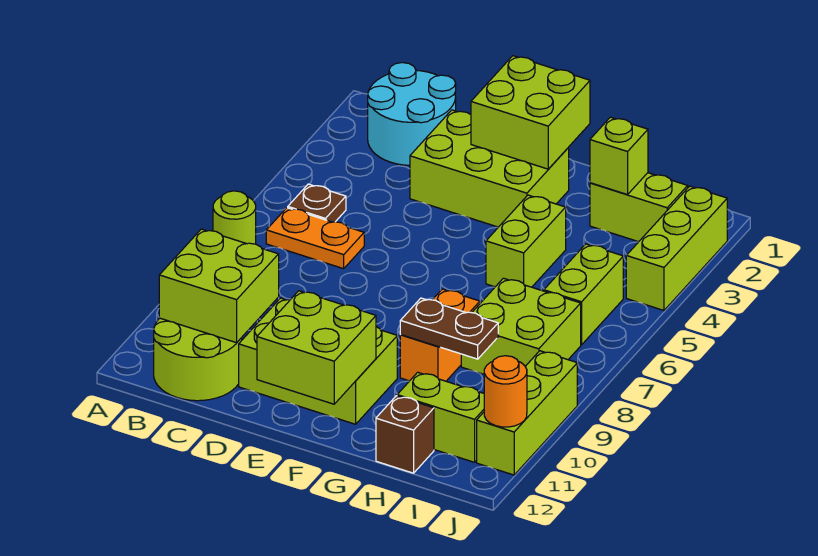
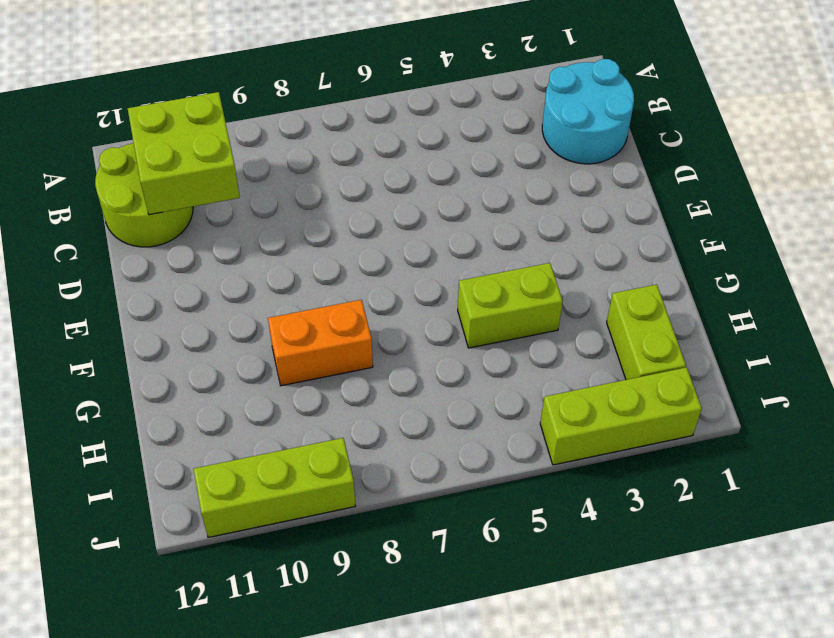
none -> lime round brick A7 level 1
none -> brown plate B5 level 1
none -> orange plate B6:C6 level 1

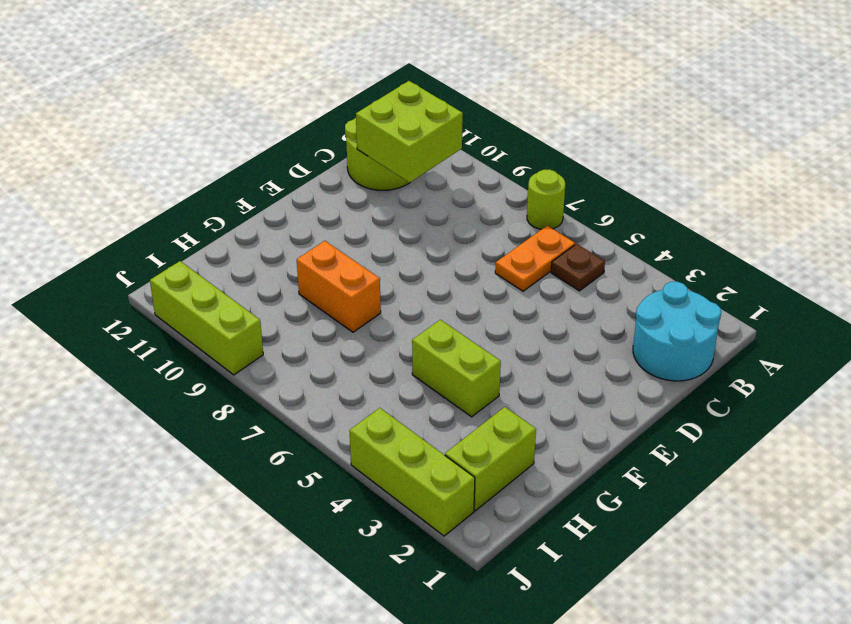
none -> lime brick D2:F3 level 1
none -> lime brick D10:F11 level 1
none -> lime brick H7:I8 level 1

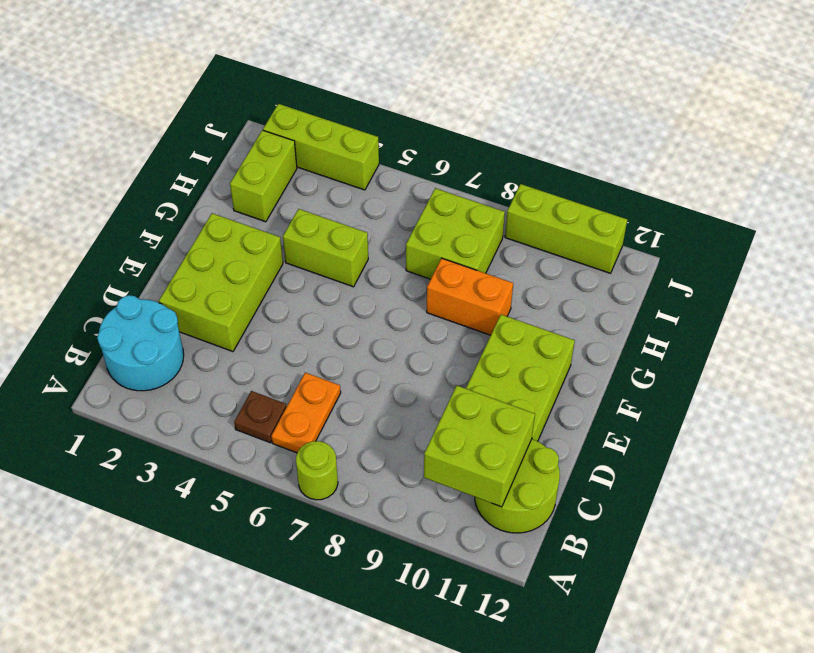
none -> lime brick H11:I11 level 1
none -> brown brick H12 level 1
none -> lime brick I5:I6 level 1

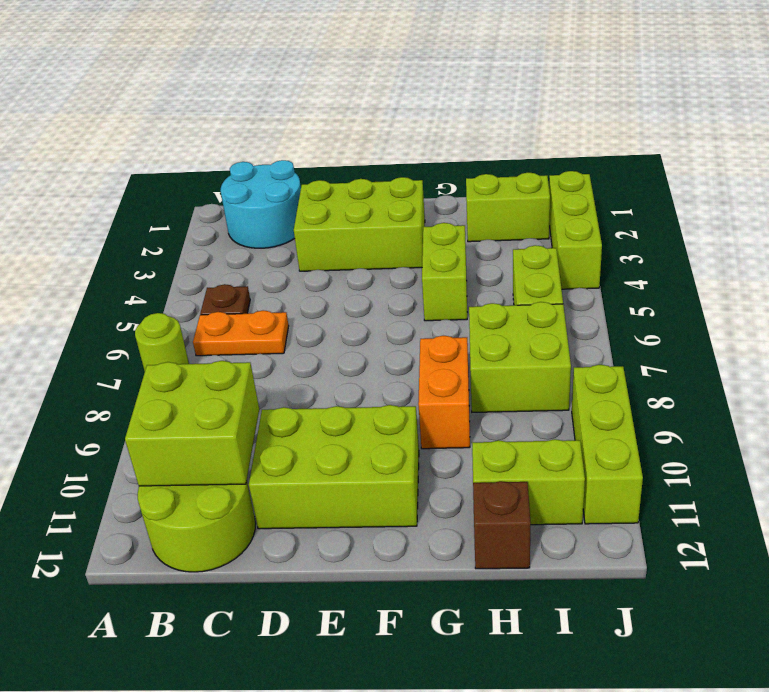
none -> lime brick E1:F2 level 2
none -> lime brick E11:F12 level 2
none -> brown plate G9:H9 level 2

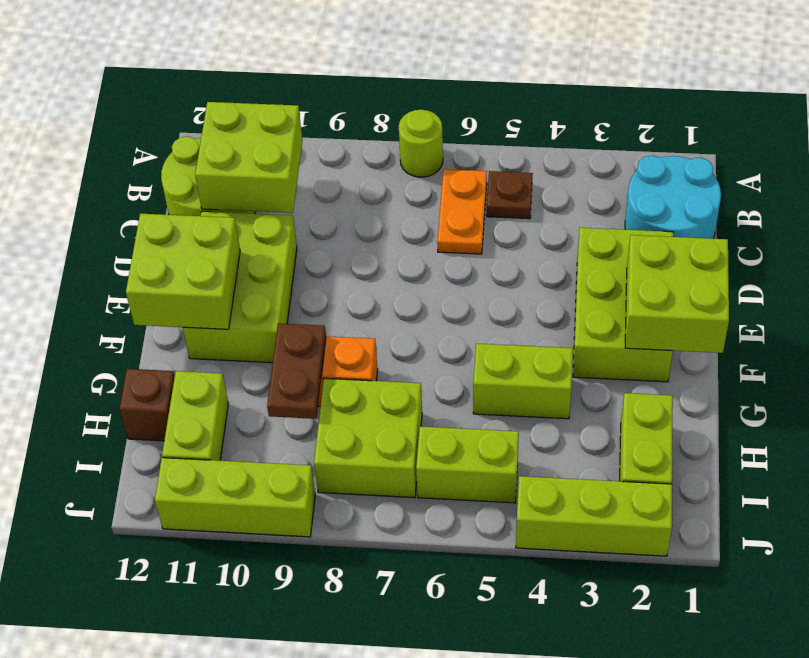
none -> lime brick H2 level 2
none -> orange round brick J11 level 2

